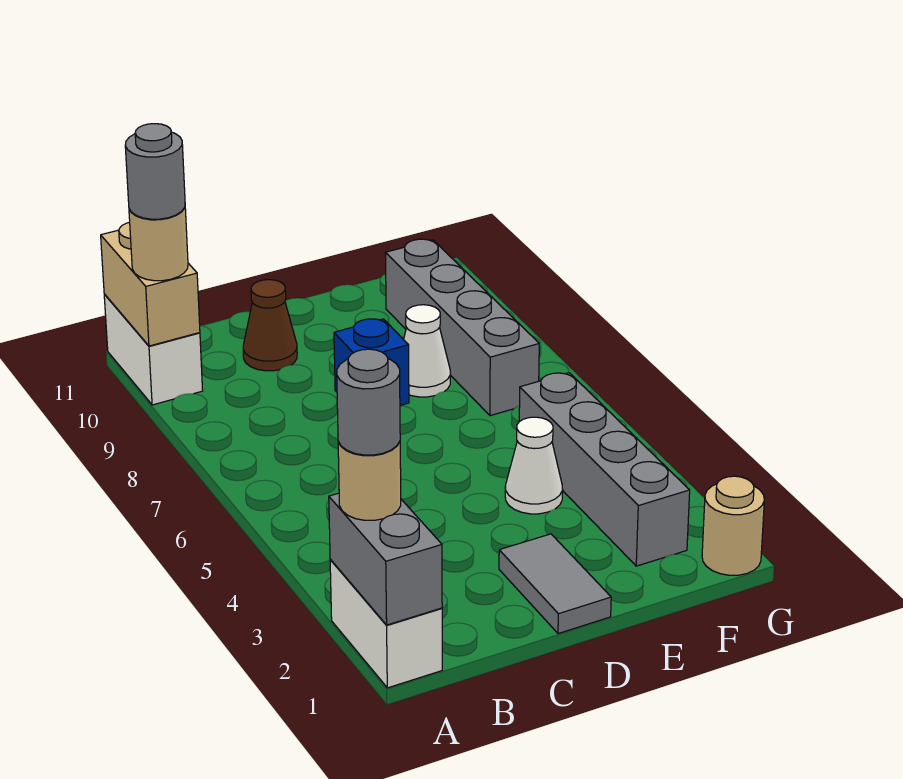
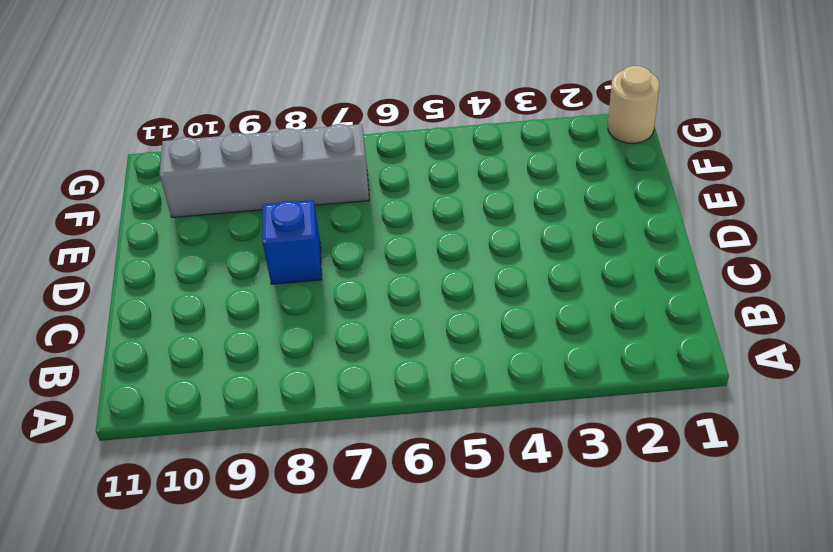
none -> white brick A1:A2 level 1
none -> white brick A10:A11 level 1
none -> brown cone C10 level 1

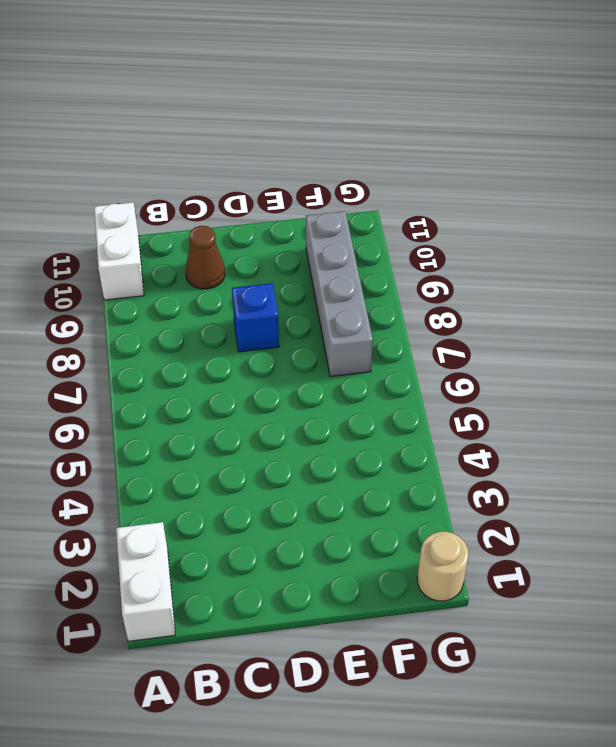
none -> grey tile D1:D2 level 1
none -> white cone E4 level 1
none -> white cone E8 level 1

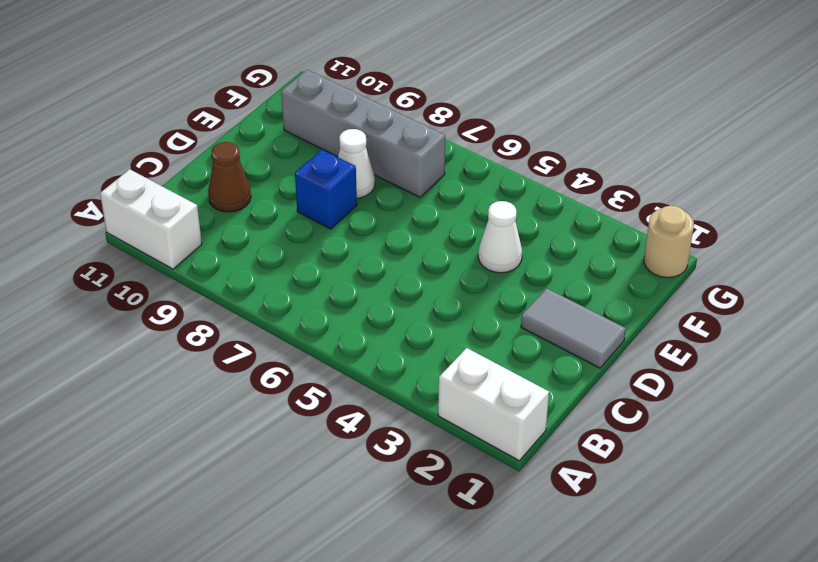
none -> grey brick F2:F5 level 1
none -> grey brick A1:A2 level 2
none -> tan brick A10:A11 level 2

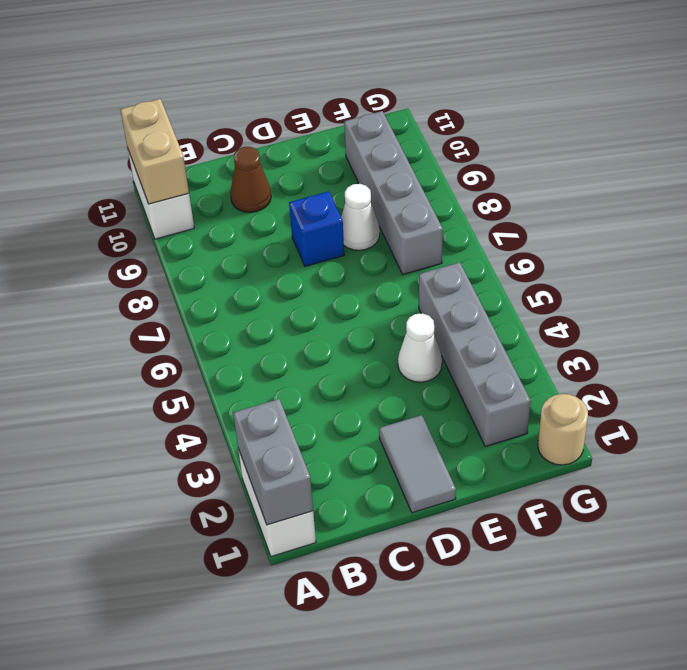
none -> tan round brick A2 level 3
none -> tan round brick A10 level 3
none -> grey round brick A2 level 4

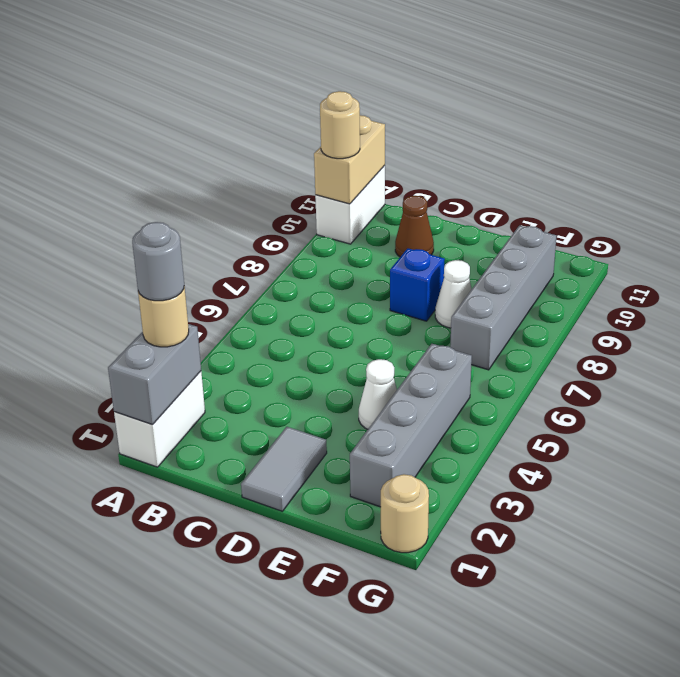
none -> grey round brick A10 level 4

